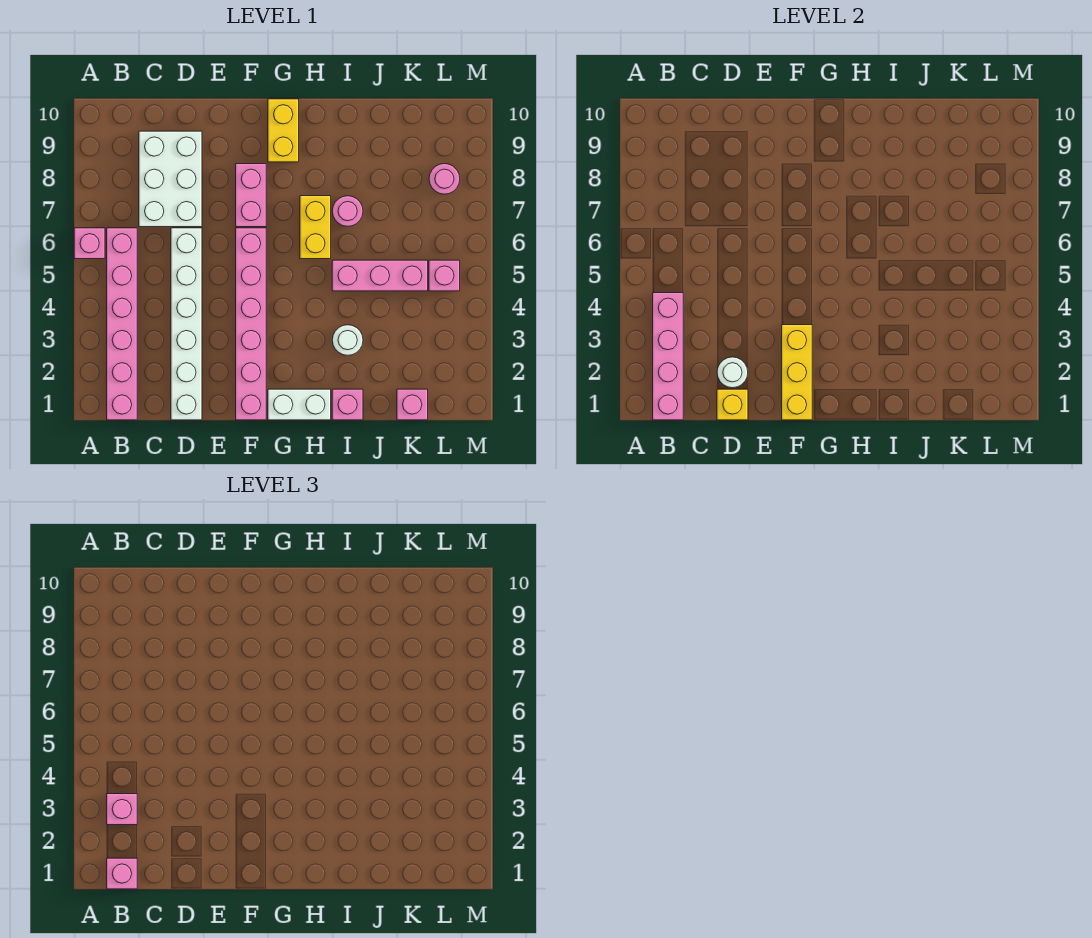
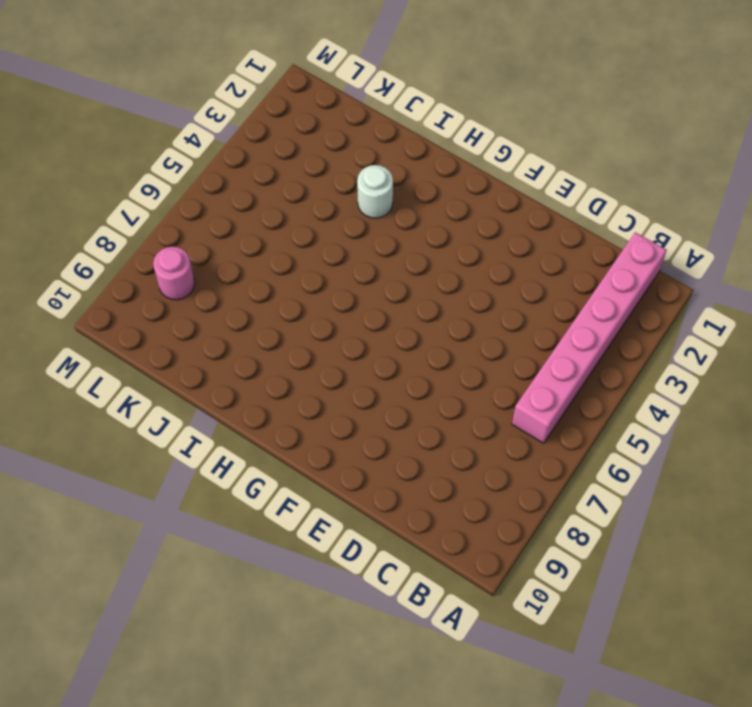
none -> pink brick A6 level 1
none -> white brick C7:D9 level 1
none -> white brick D1:D6 level 1

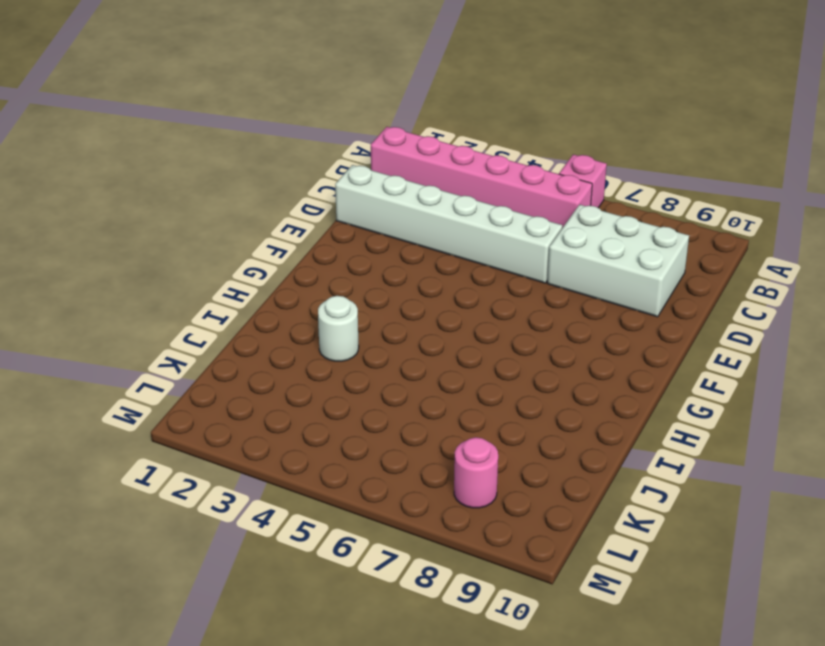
none -> pink brick F1:F6 level 1
none -> pink brick F7:F8 level 1
none -> white brick G1:H1 level 1

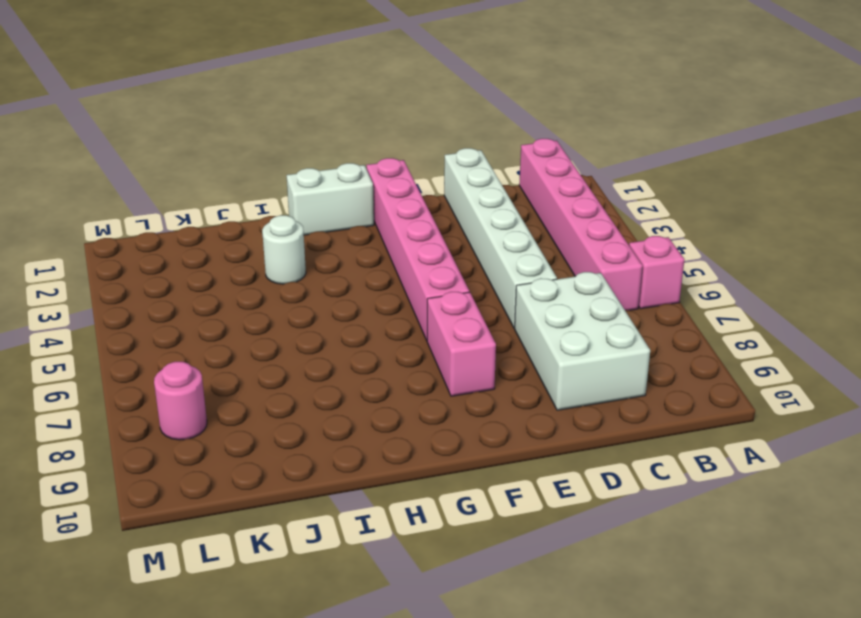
none -> yellow brick G9:G10 level 1
none -> yellow brick H6:H7 level 1
none -> pink brick I1 level 1

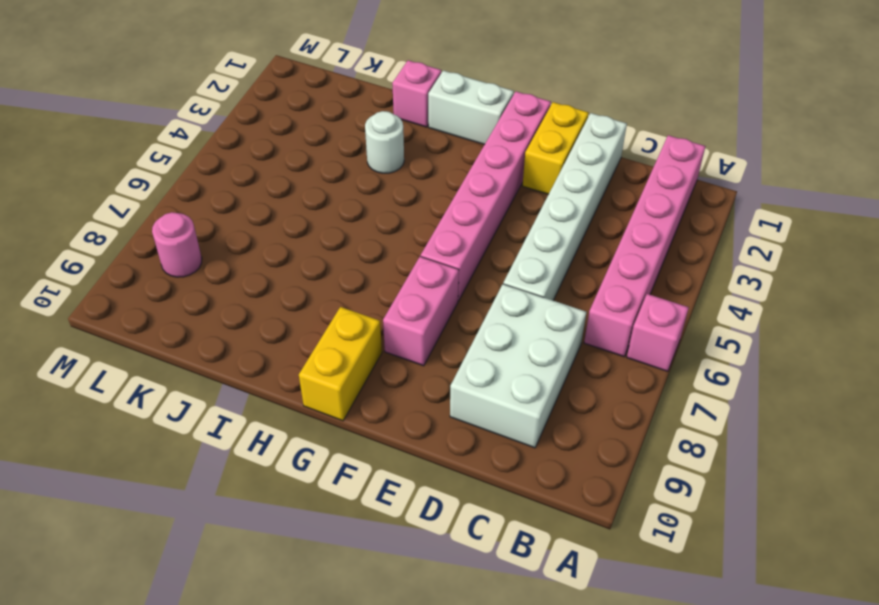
yellow brick E1:E2 level 1 -> yellow brick H6:H7 level 1
none -> pink brick I5:K5 level 1
none -> pink round brick I7 level 1
none -> pink brick K1 level 1

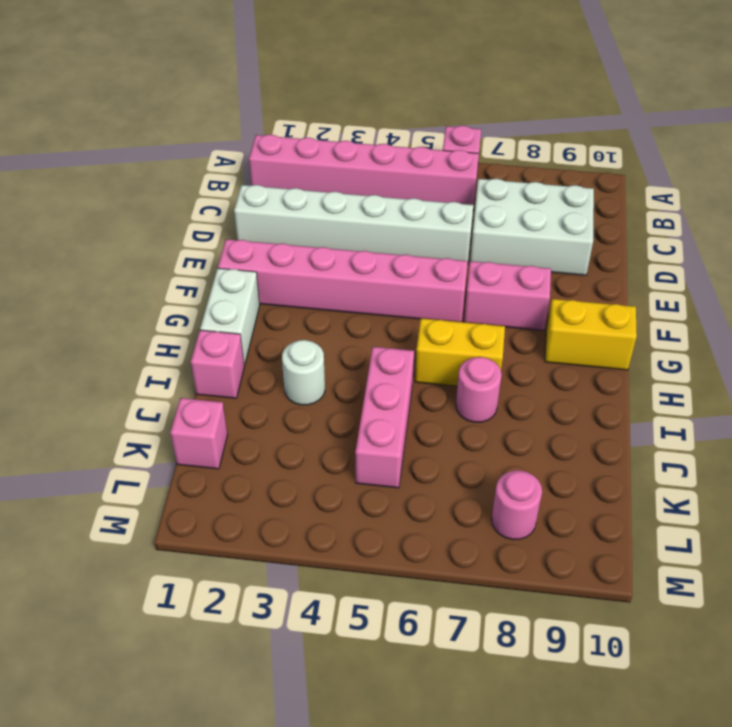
none -> pink brick L5 level 1
none -> pink brick B1:B4 level 2
none -> yellow brick D1 level 2

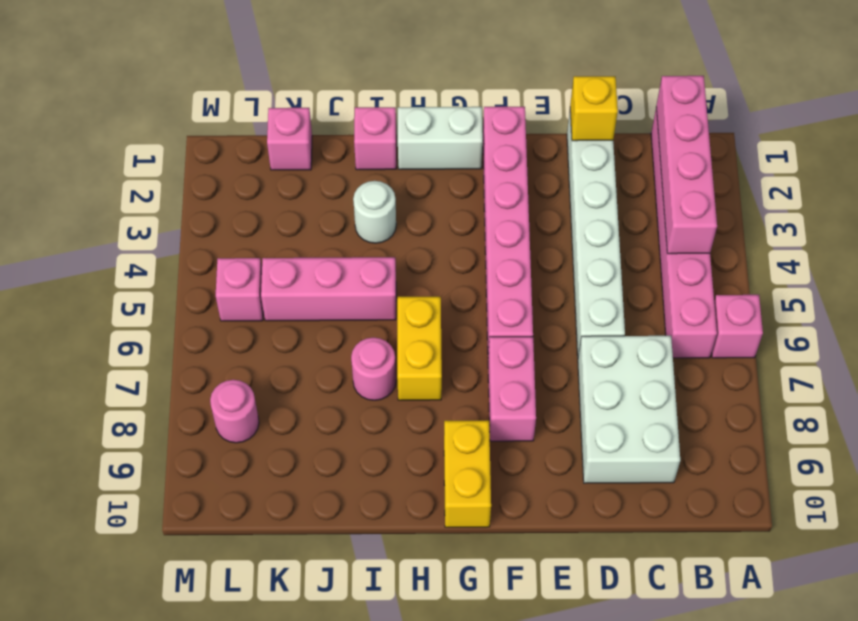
none -> white round brick D2 level 2
none -> yellow brick F1:F3 level 2
none -> pink brick B1 level 3

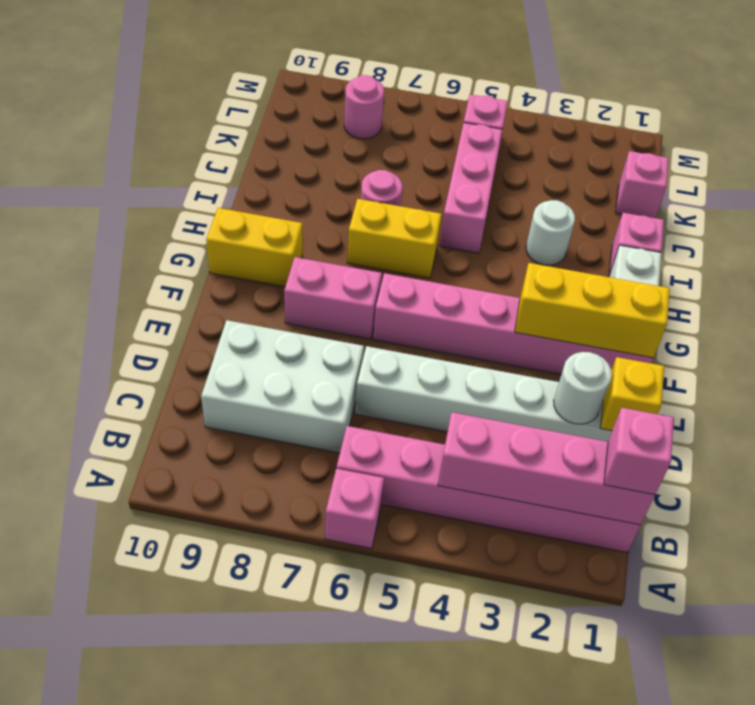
none -> pink brick B3 level 3

